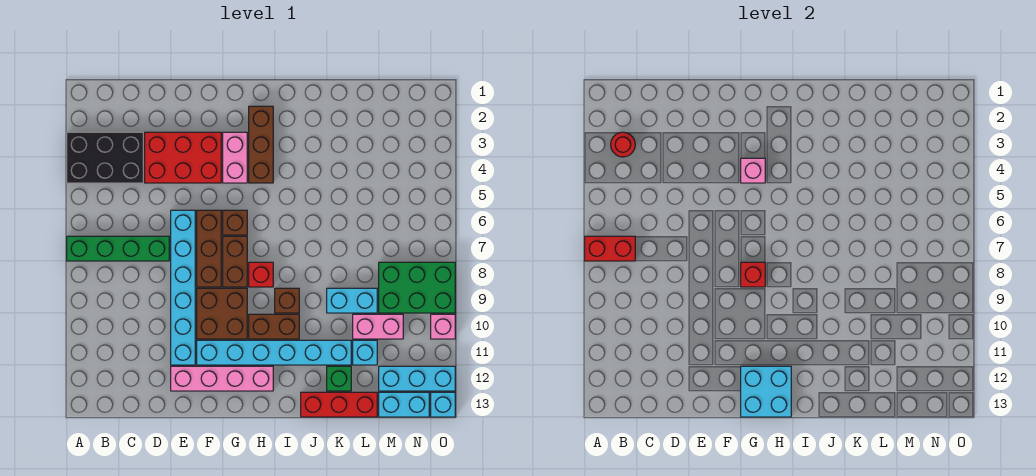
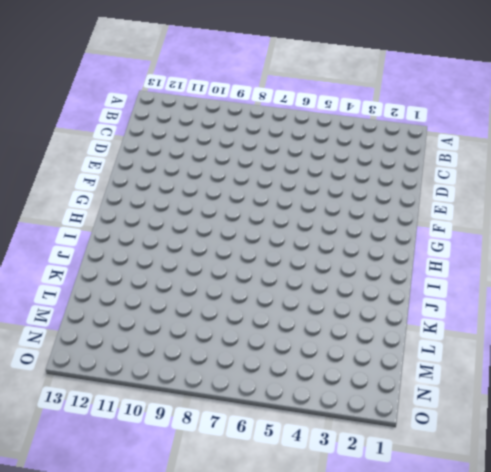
none -> black brick A3:C4 level 1
none -> green brick A7:D7 level 1
none -> red brick D3:F4 level 1
none -> cyan brick E6:E11 level 1

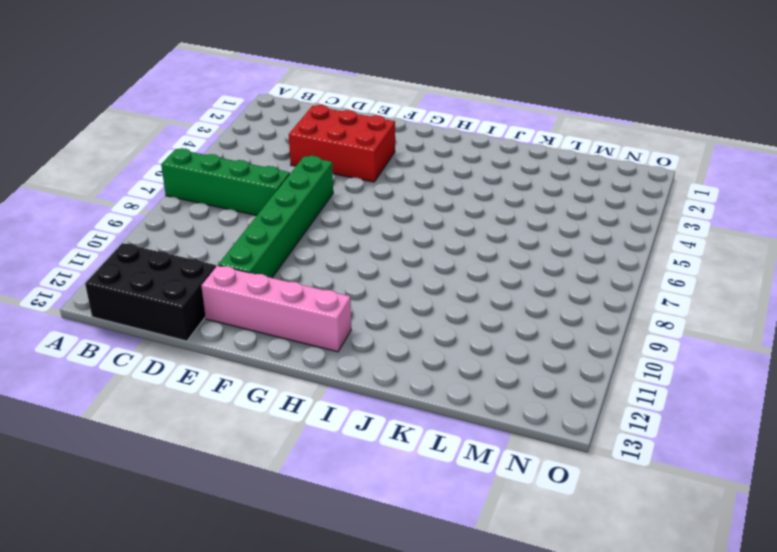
black brick B12:D13 level 1 -> black brick A3:C4 level 1
green brick E6:E11 level 1 -> cyan brick E6:E11 level 1
none -> brown brick F6:F8 level 1
none -> brown brick F9:G10 level 1
none -> cyan brick F11:K11 level 1
none -> pink brick G3:G4 level 1

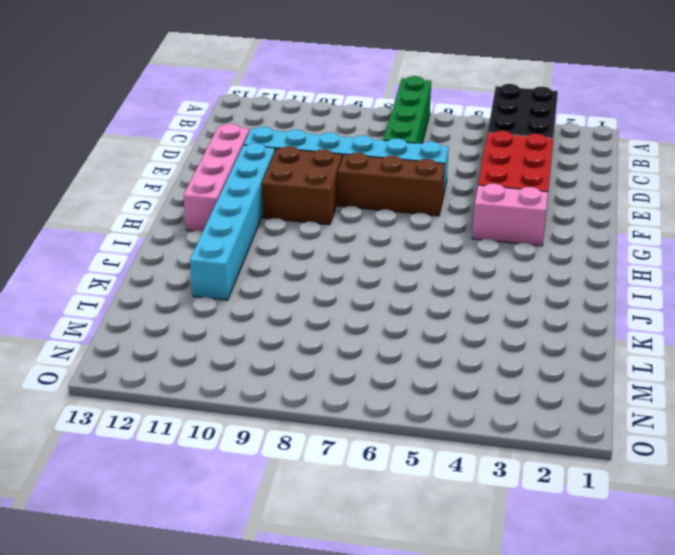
none -> brown brick G6 level 1
none -> brown brick G7:G8 level 1
none -> brown brick H2:H4 level 1
none -> red brick H8 level 1

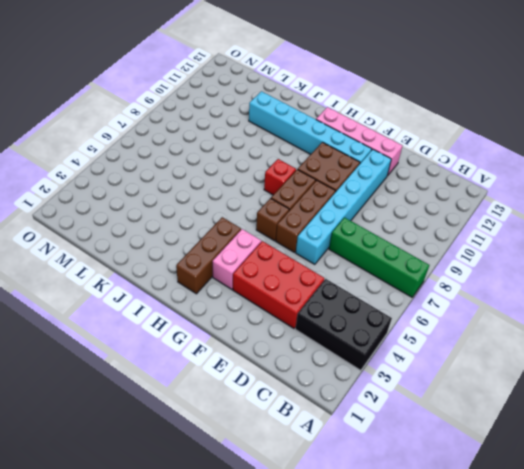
none -> brown brick H10:I10 level 1
none -> brown brick I9 level 1
none -> red brick J13:L13 level 1
none -> cyan brick K9:L9 level 1

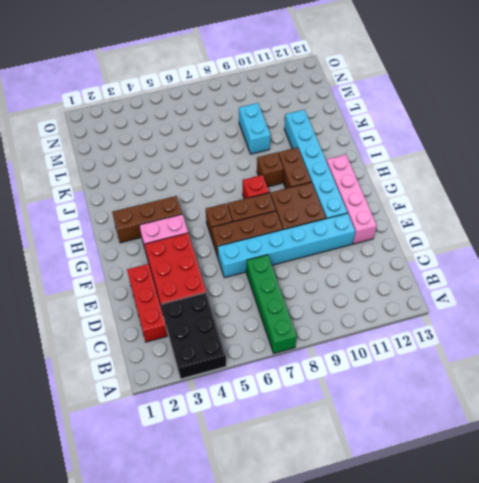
red brick C2:E2 level 1 -> red brick J13:L13 level 1
none -> green brick K12 level 1
none -> pink brick L10:M10 level 1
none -> cyan brick L11 level 1
none -> green brick M8:O9 level 1

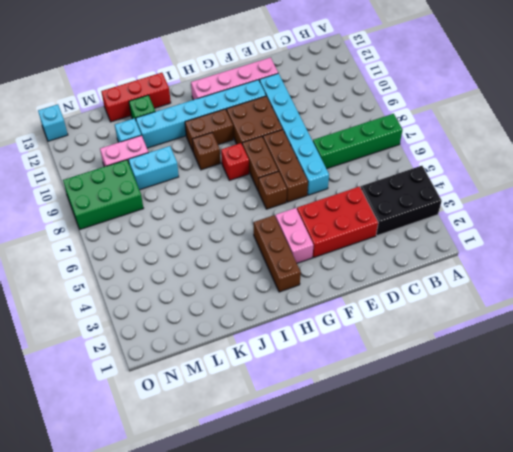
none -> cyan brick M12:O12 level 1
none -> cyan brick M13:N13 level 1
none -> pink brick O10 level 1
none -> red brick A7:B7 level 2

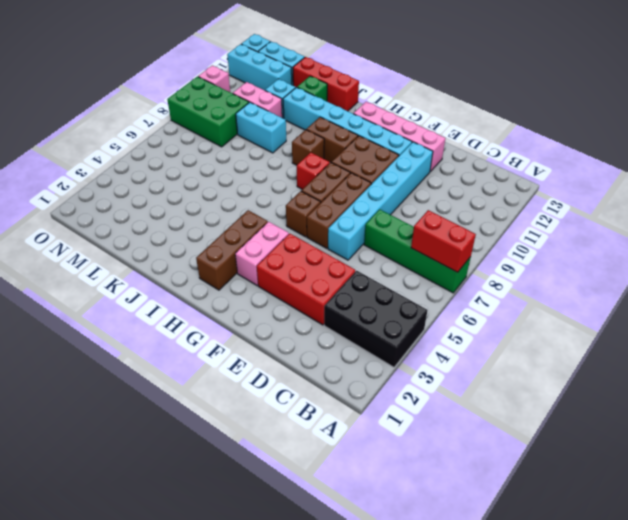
none -> red round brick B3 level 2
none -> pink brick G4 level 2
none -> red brick G8 level 2
none -> cyan brick G12:H13 level 2

